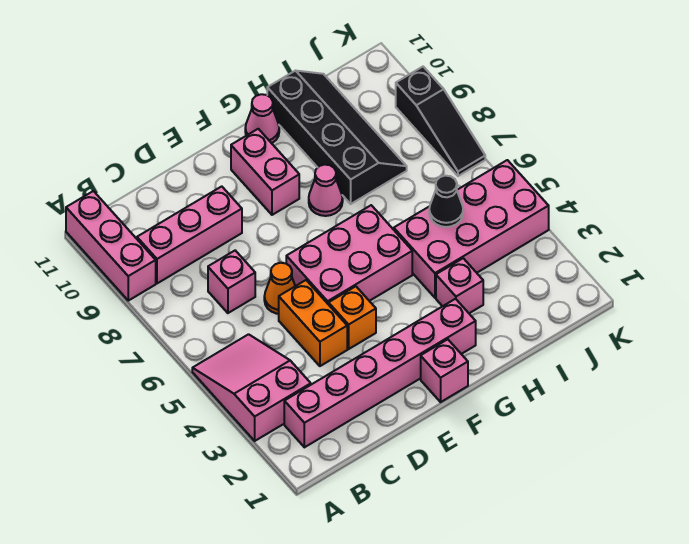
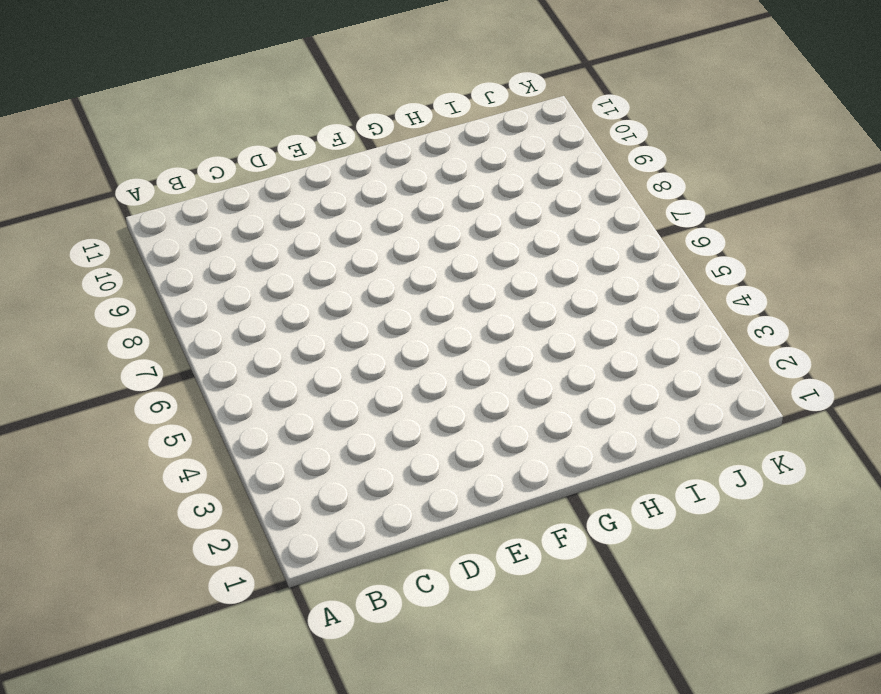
none -> pink slope A3:B5 level 1 top 3
none -> pink brick A9:A11 level 1
none -> pink brick B2:G2 level 1

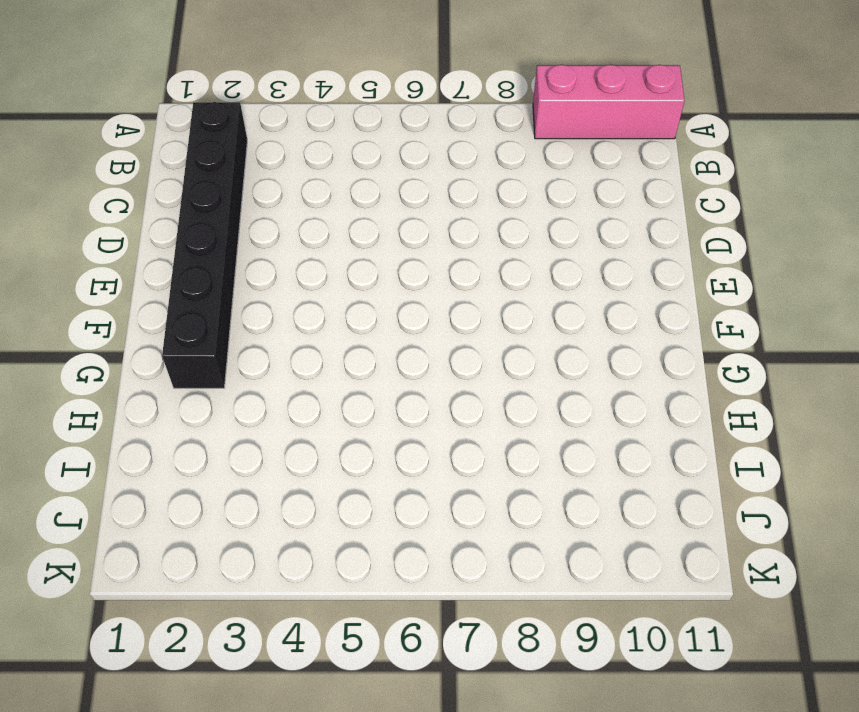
black brick B2:G2 level 1 -> pink brick B2:G2 level 1
none -> pink slope A3:B5 level 1 top 3
none -> pink brick B9:D9 level 1
none -> pink brick C7 level 1

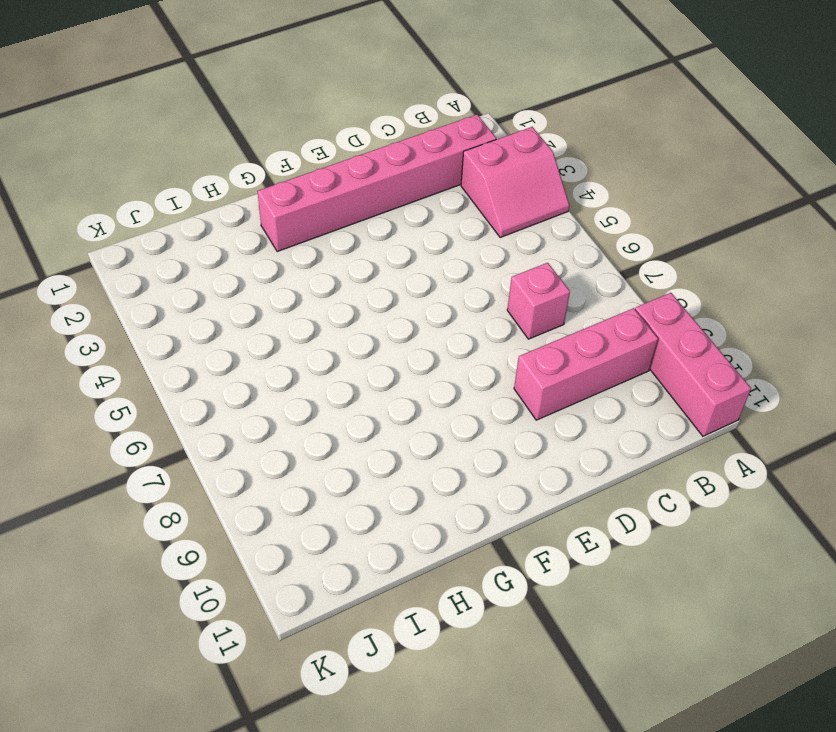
pink slope A3:B4 level 1 top 3 -> pink slope A3:B5 level 1 top 3
none -> orange brick D4:D5 level 1
none -> orange cone D6 level 1
none -> orange brick E4 level 1

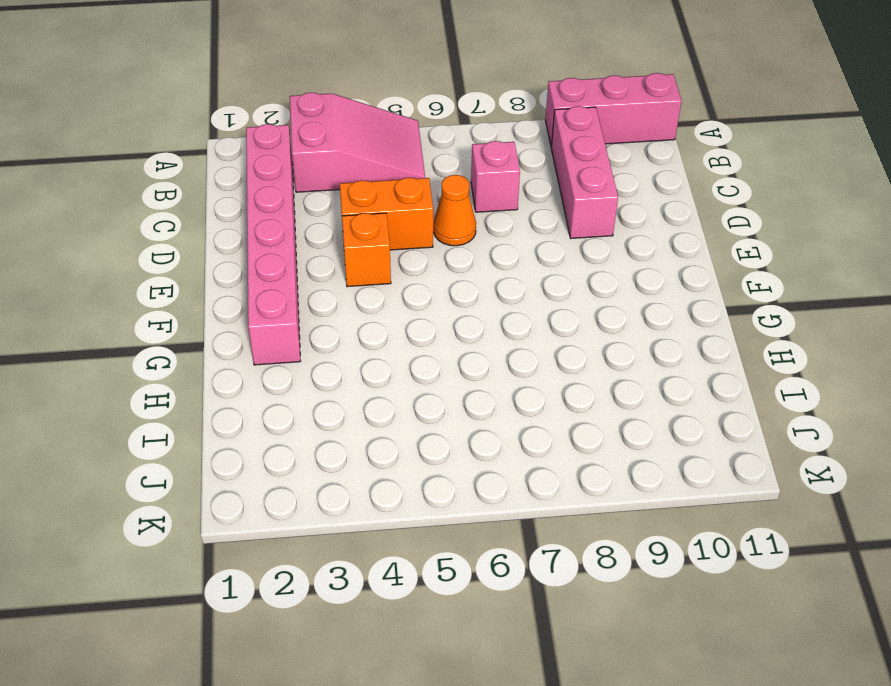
none -> pink brick E5:G6 level 1
none -> pink brick F1 level 1
none -> pink brick F9:F10 level 1

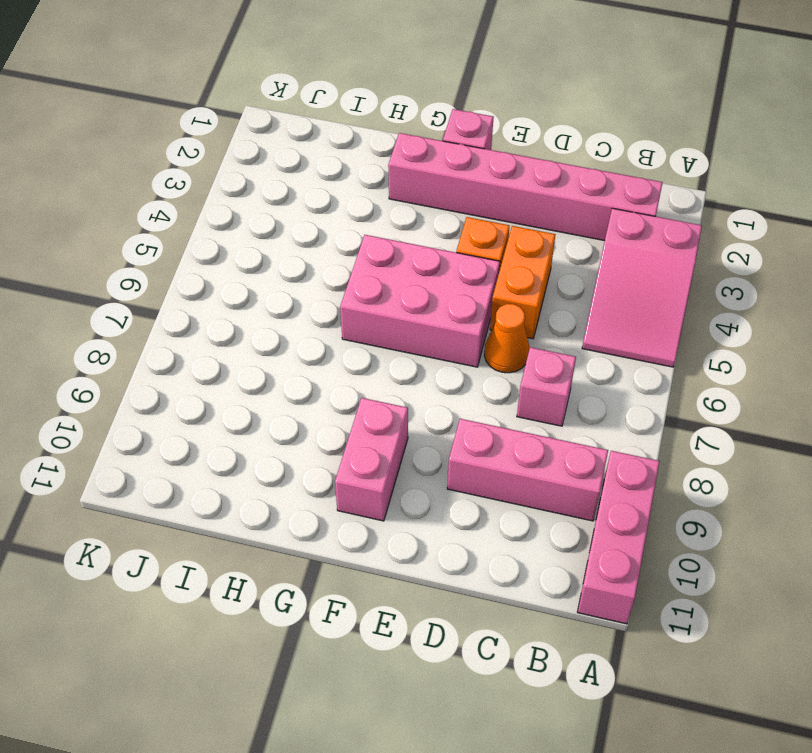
none -> pink cone G8 level 1
none -> pink cone G11 level 1
none -> pink brick H3 level 1

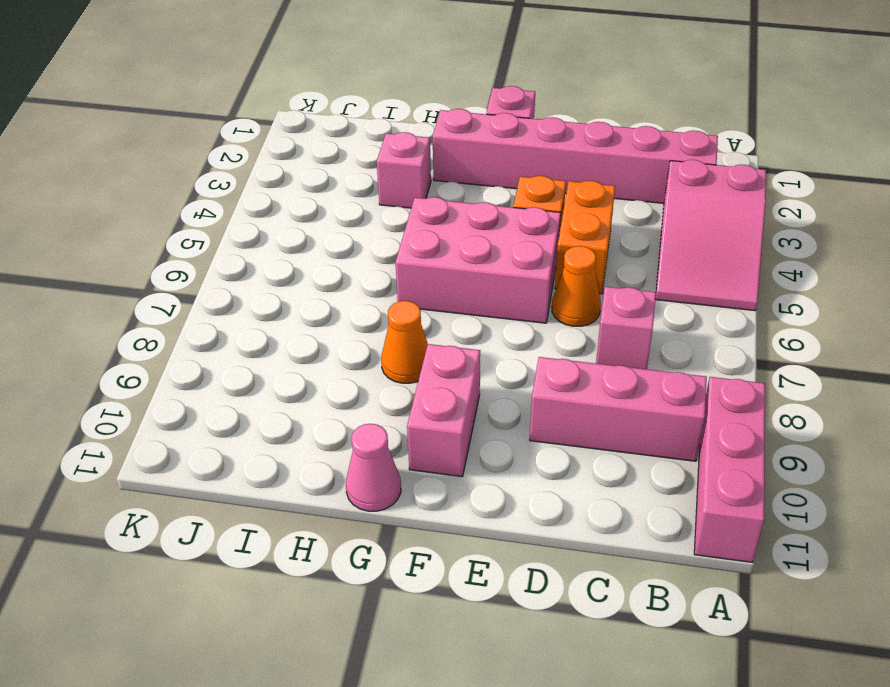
orange cone G8 level 1 -> pink cone G8 level 1
none -> pink brick H4:K5 level 1
none -> black slope H8:I11 level 1 top H
none -> black slope K7:K9 level 1 top 9

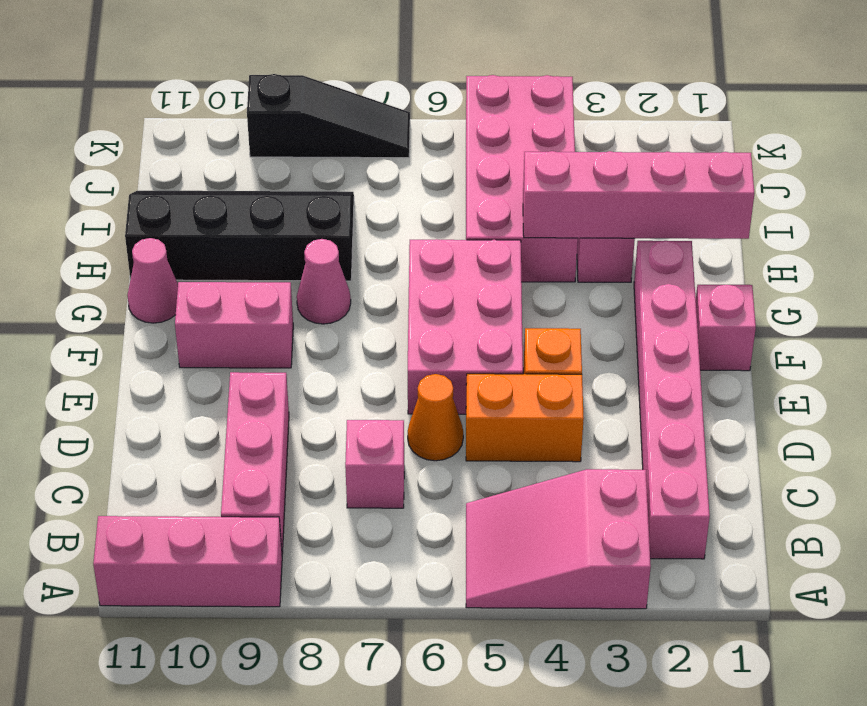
pink brick H1:H4 level 2 -> none
none -> black cone I5 level 2

